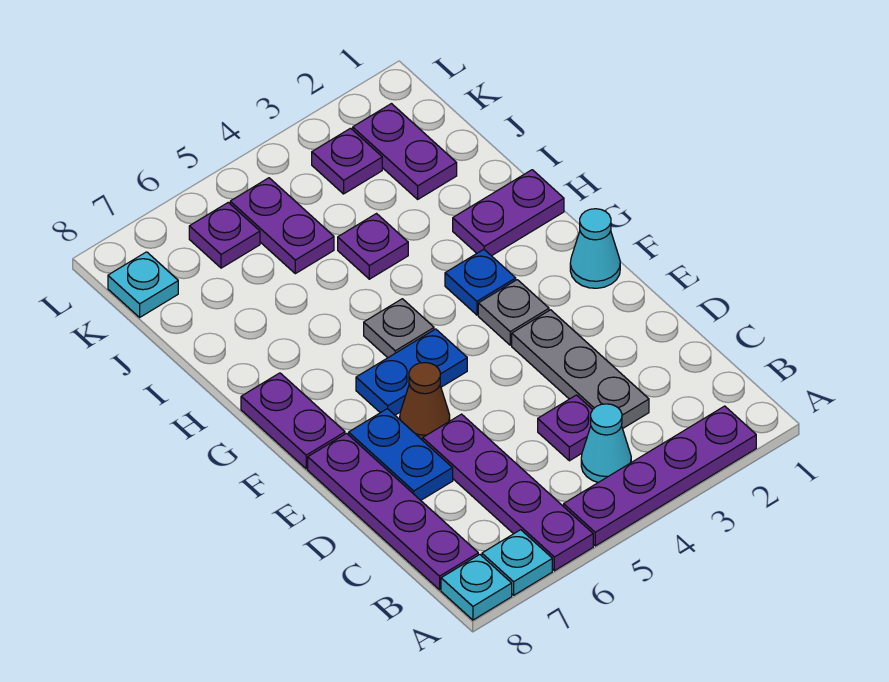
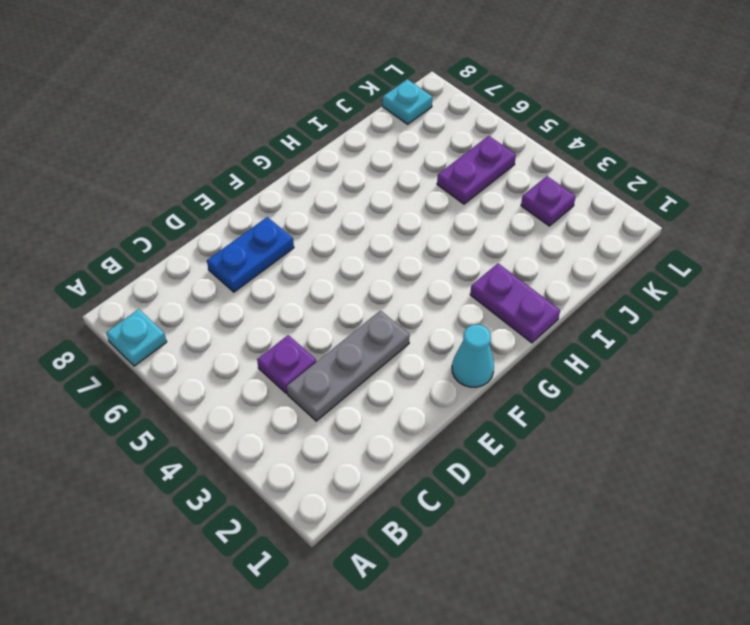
none -> purple plate A2:A5 level 1
none -> purple plate A6:D6 level 1
none -> cyan plate A8 level 1

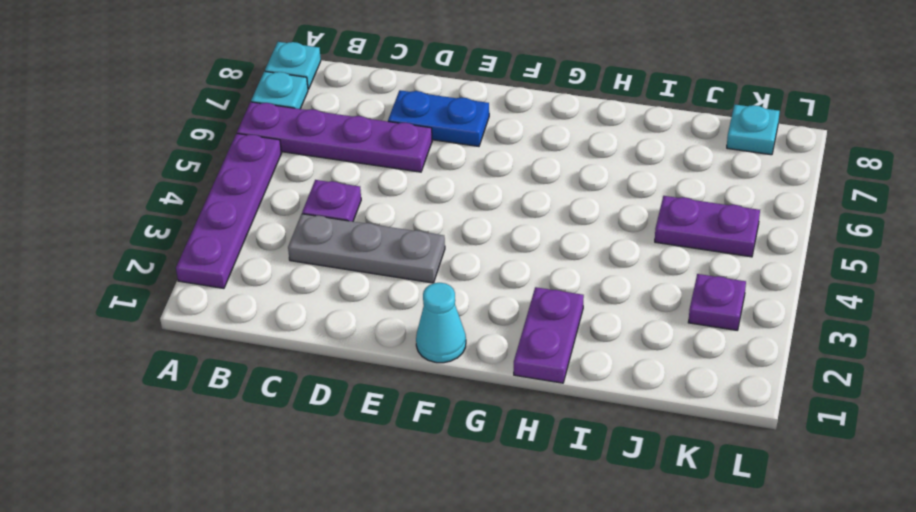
none -> cyan cone B4 level 1
none -> purple plate B8:E8 level 1
none -> brown cone E6 level 1

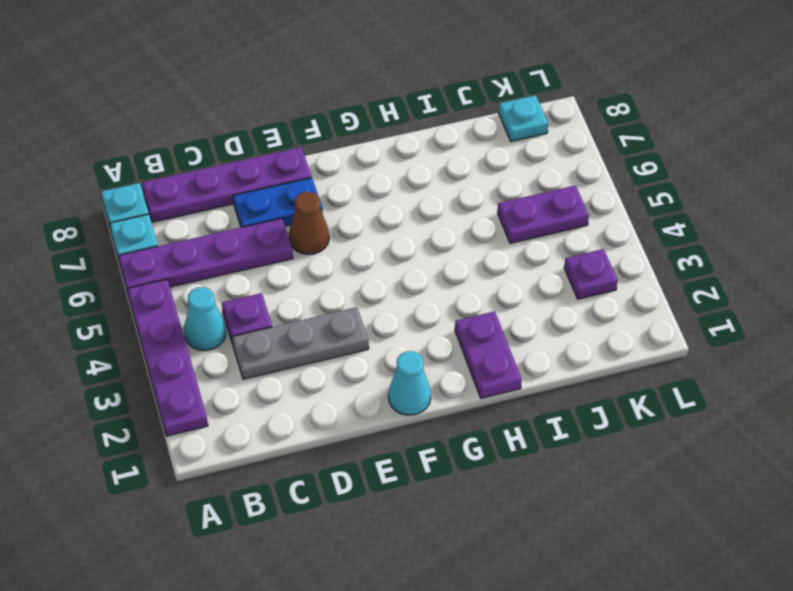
none -> grey plate F3 level 1
none -> blue plate F5:F6 level 1
none -> purple plate F8:G8 level 1

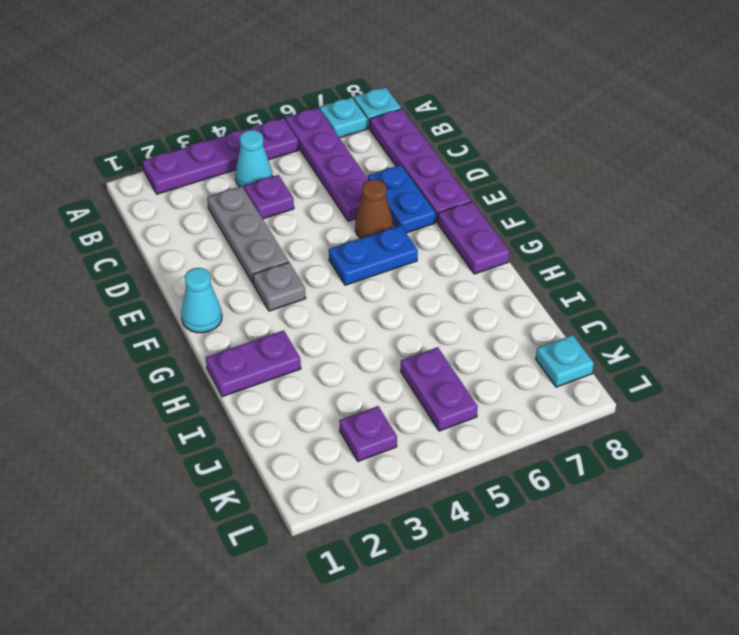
none -> blue plate G3 level 1
none -> grey plate G5 level 1
none -> purple plate I4 level 1

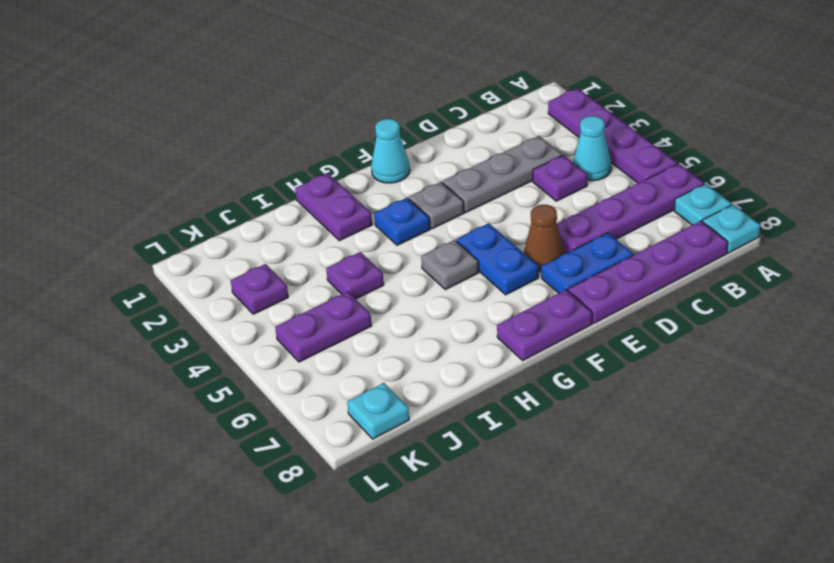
none -> purple plate J2:K2 level 1
none -> purple plate K6 level 1

